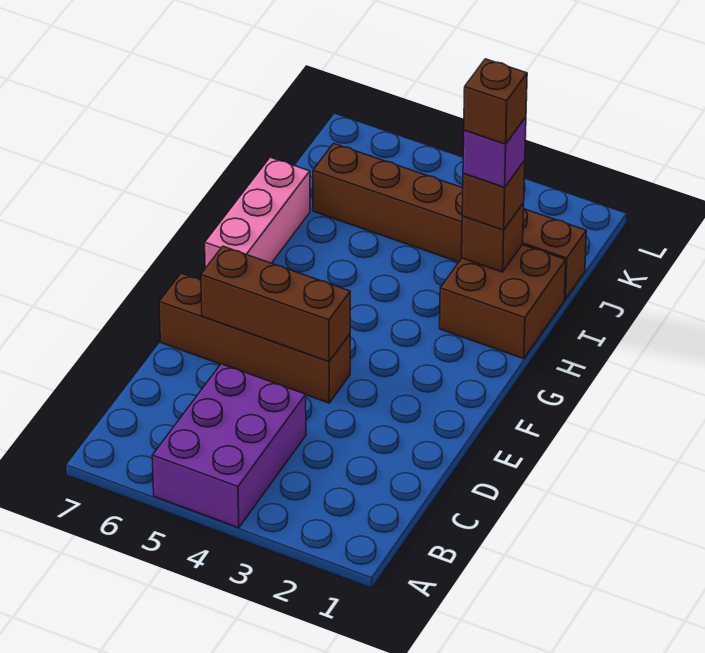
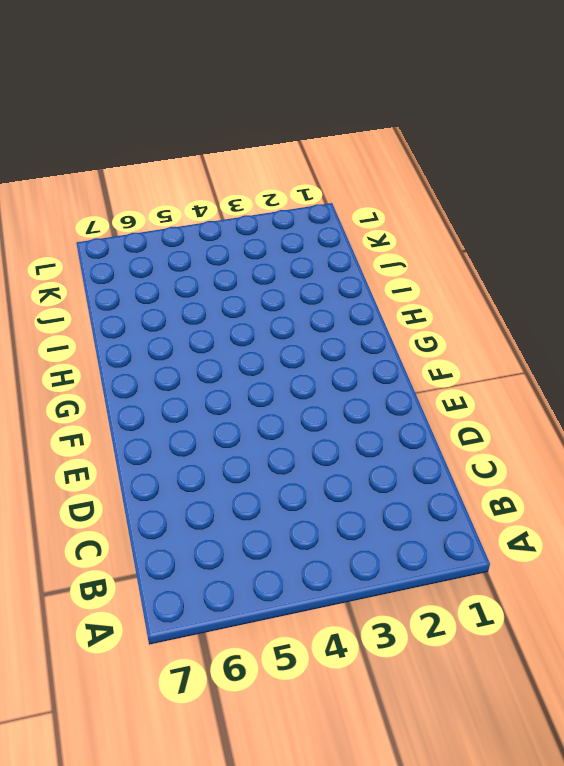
none -> purple brick A4:C5 level 1
none -> brown brick E4:E7 level 1

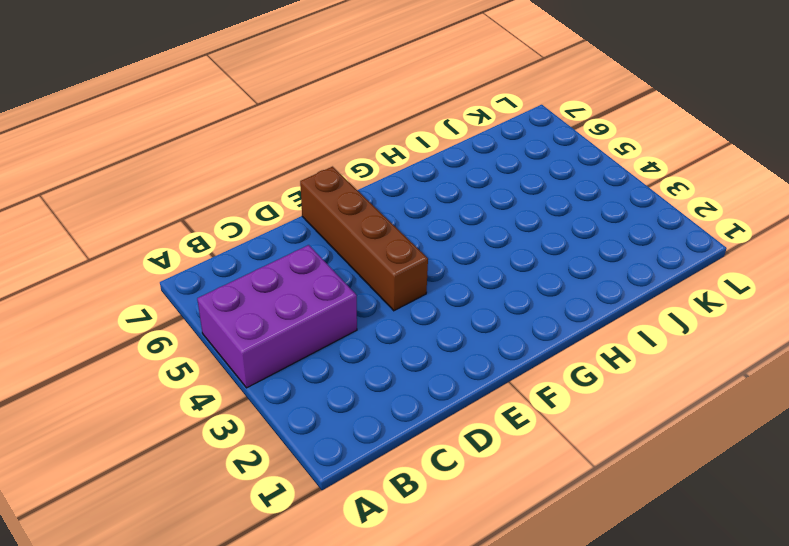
none -> pink brick G7:I7 level 1
none -> brown brick H1:I2 level 1

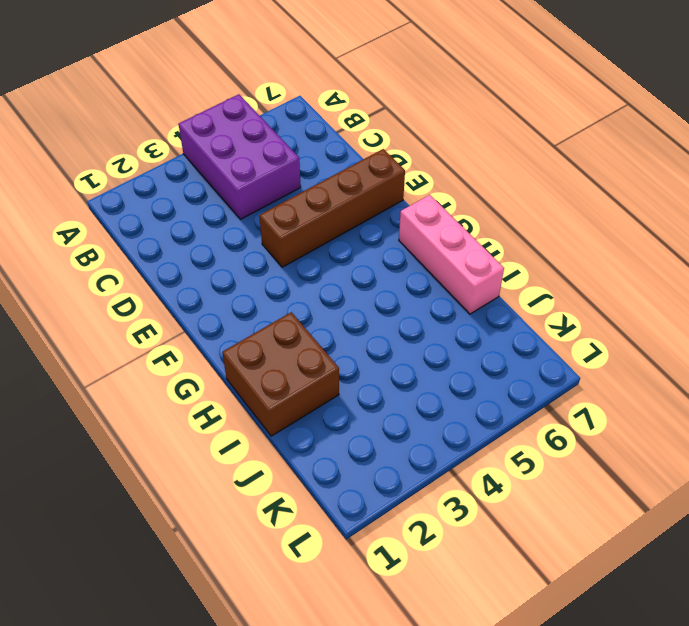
none -> brown brick J1:J6 level 1
none -> brown brick E4:E6 level 2

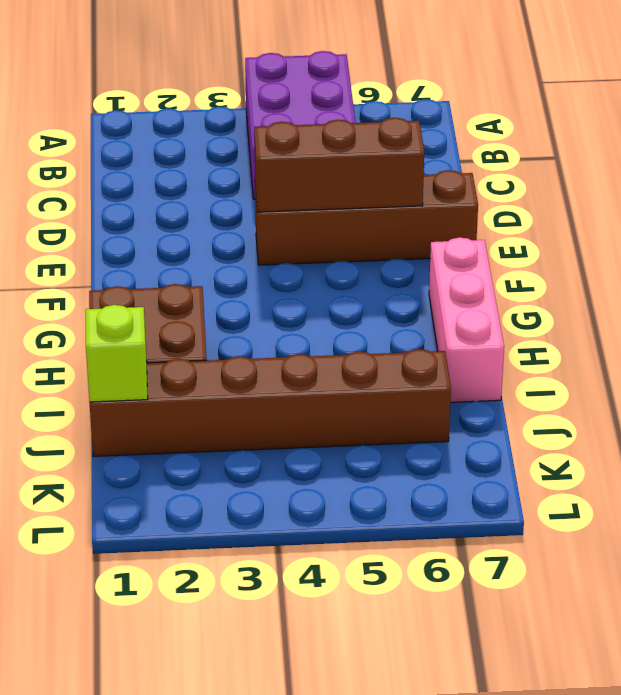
lime brick J1 level 2 -> none
none -> brown brick I2 level 2
none -> brown brick I2 level 3

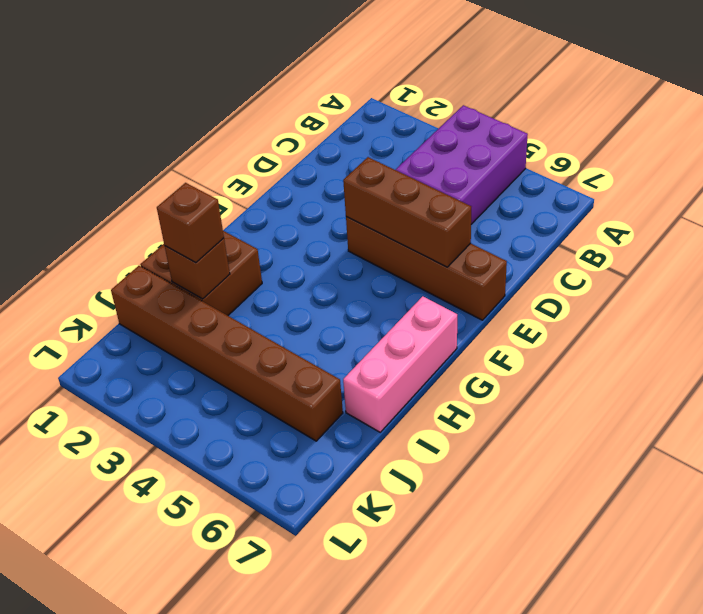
none -> purple brick I2 level 4
none -> brown brick I2 level 5

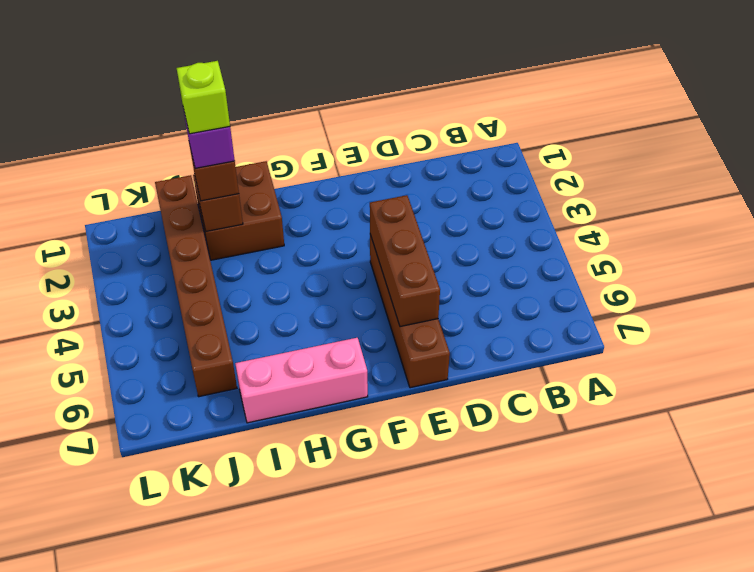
lime brick I2 level 5 -> brown brick I2 level 5
none -> purple brick A4:C5 level 1

